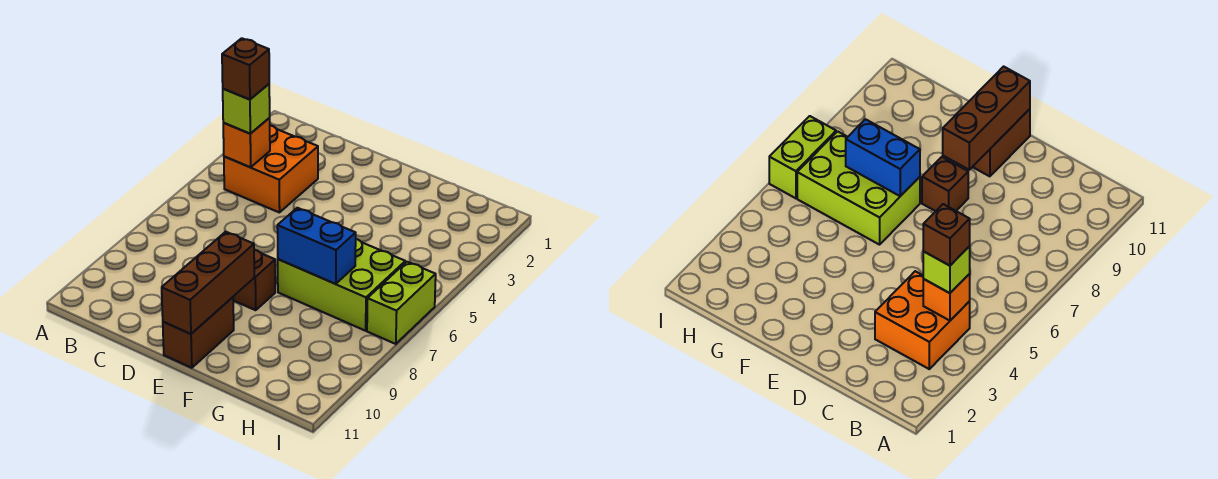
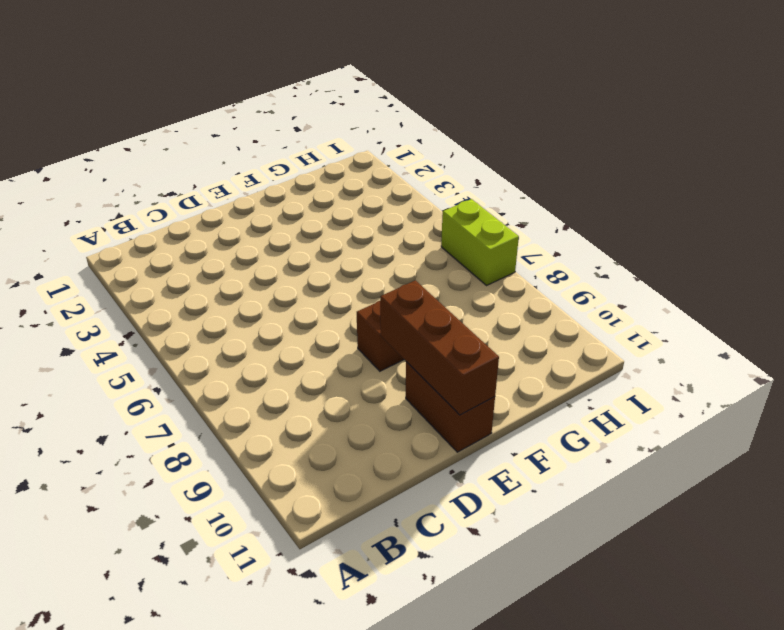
none -> orange brick B3:C4 level 1
none -> lime brick F6:H7 level 1

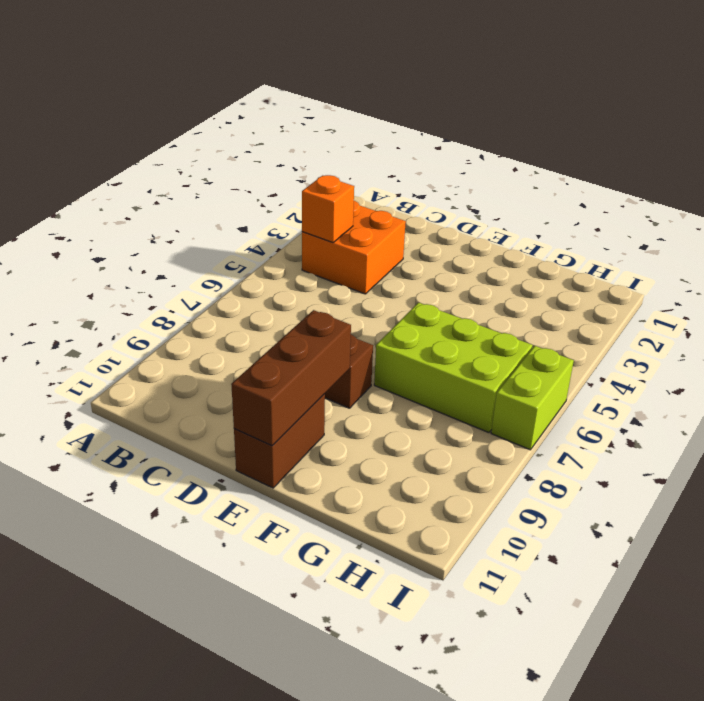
none -> blue brick F7:G7 level 2
none -> lime brick B4 level 3

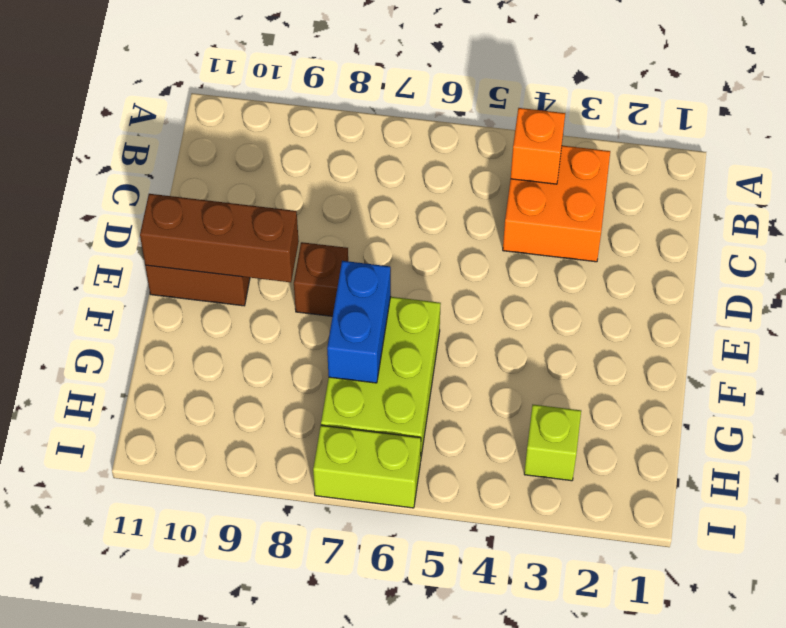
lime brick H3 level 1 -> lime brick B4 level 3
none -> brown brick B4 level 4

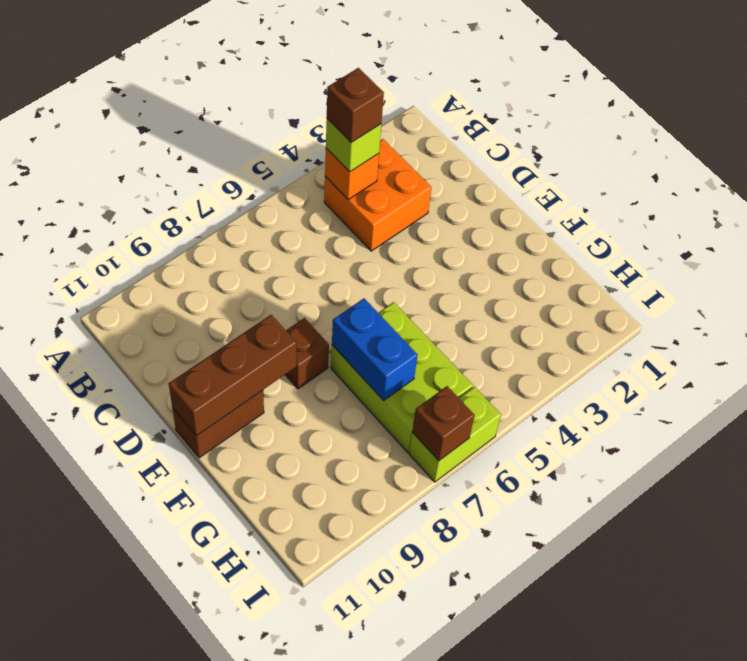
brown brick I7 level 2 -> none

